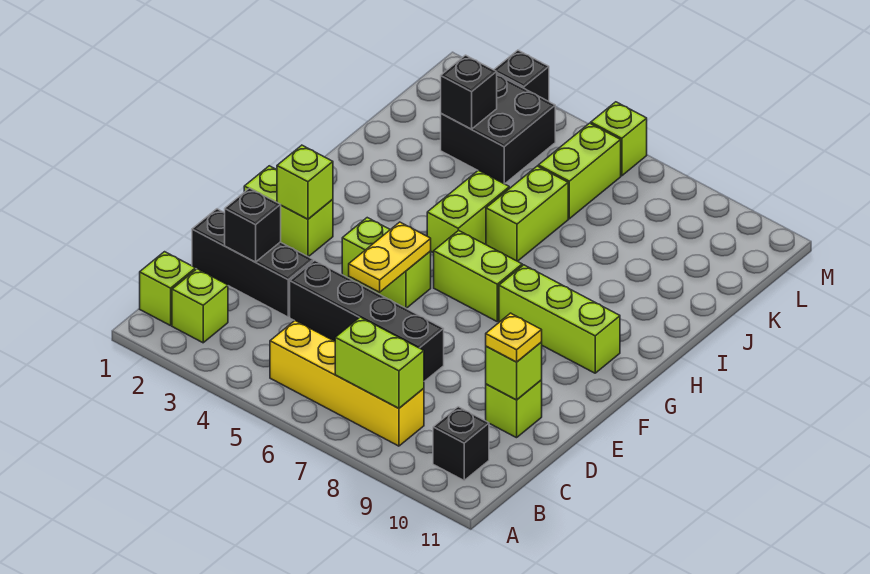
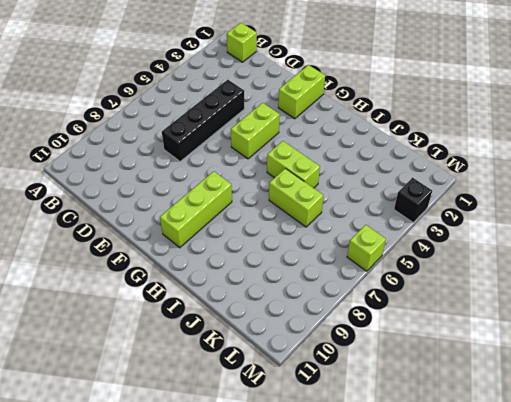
none -> lime brick B2 level 1
none -> yellow brick B5:B8 level 1
none -> black brick B10 level 1

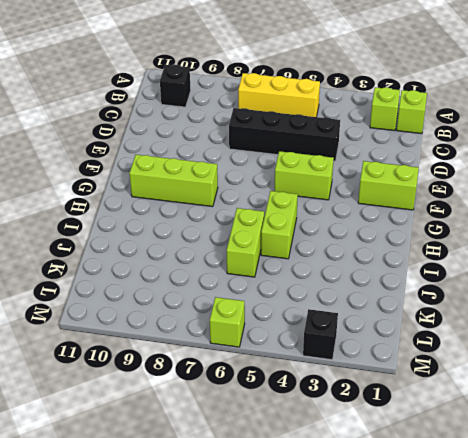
yellow brick B5:B7 level 1 -> yellow brick B5:B8 level 1
none -> black brick D1:D3 level 1
none -> lime brick D10 level 1
none -> lime brick G6:G7 level 1

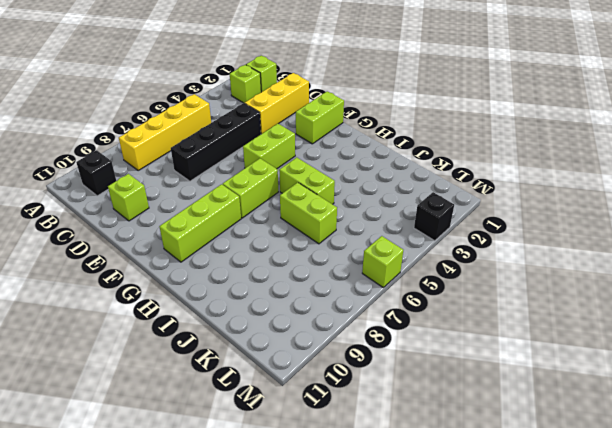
yellow brick D1:D3 level 1 -> black brick D1:D3 level 1
none -> black brick K3:L4 level 1
none -> lime brick K6:L6 level 1
none -> lime brick B7:B8 level 2

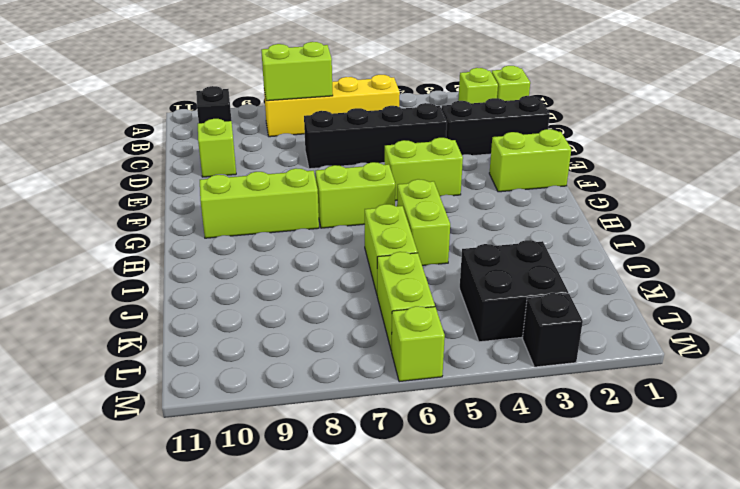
none -> black brick D2 level 2
none -> lime brick D10 level 2
none -> yellow plate E5:F5 level 2

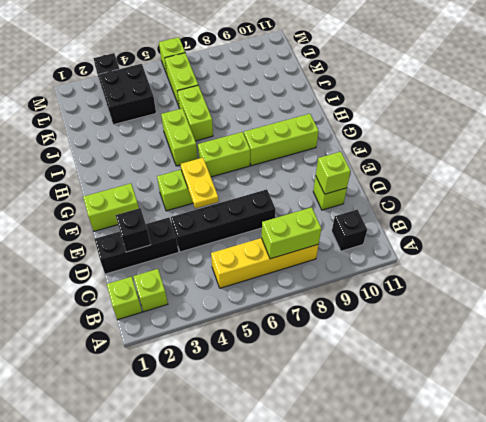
none -> lime brick F2 level 2
none -> black brick K3 level 2
none -> yellow plate D10 level 3

